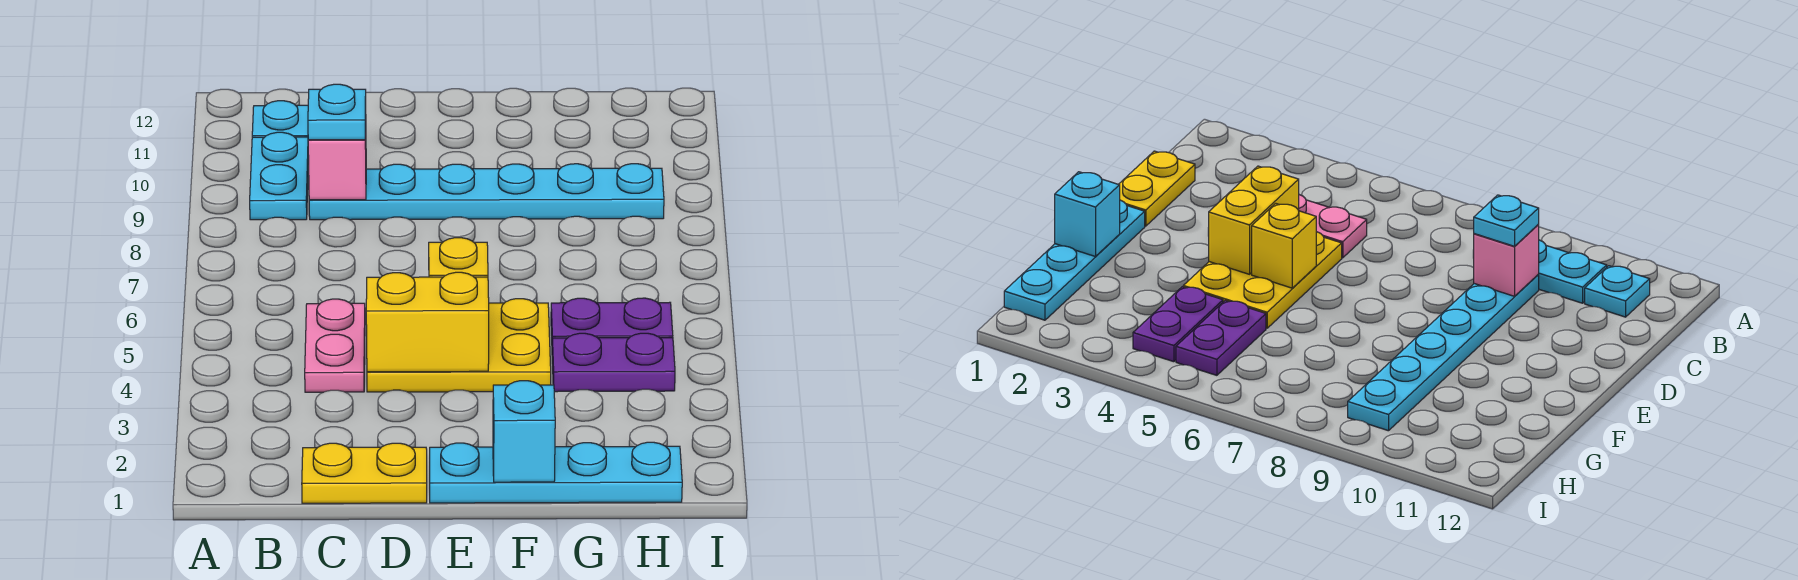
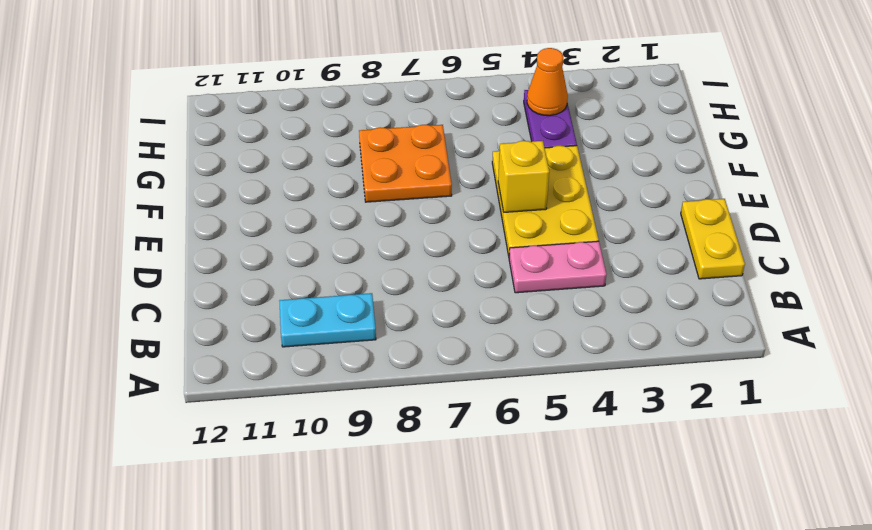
orange plate F7:G8 level 1 -> none
orange cone H4 level 2 -> none
none -> cyan plate B11 level 1
none -> cyan plate C9:H9 level 1
none -> cyan plate E1:H1 level 1

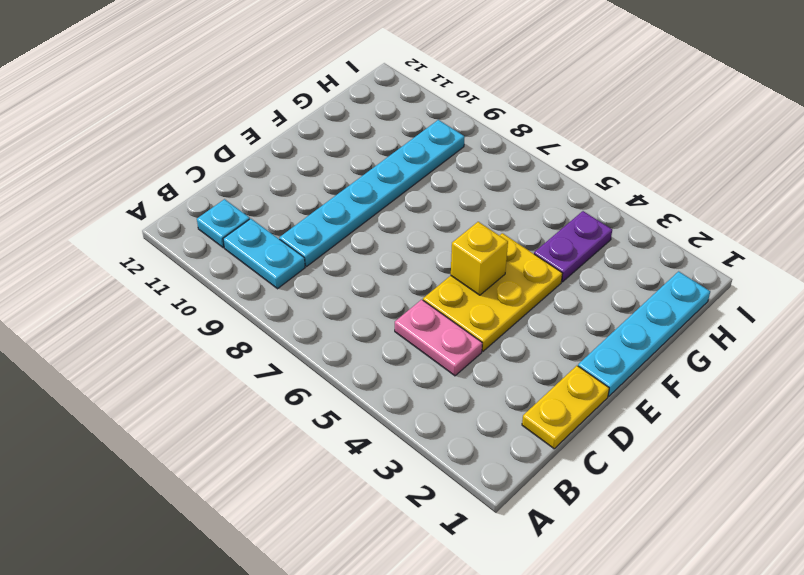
none -> purple plate G5:H5 level 1
none -> pink brick C9 level 2
none -> yellow brick D4:E4 level 2

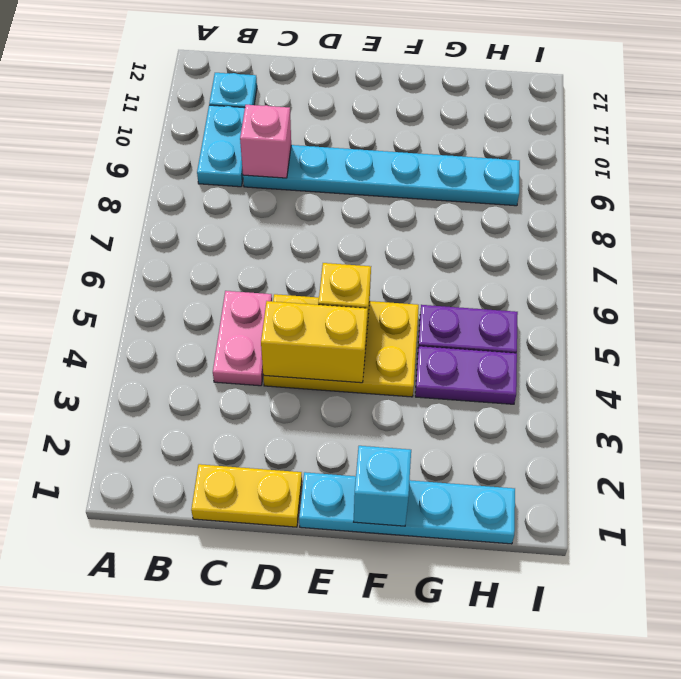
none -> cyan plate C9 level 3

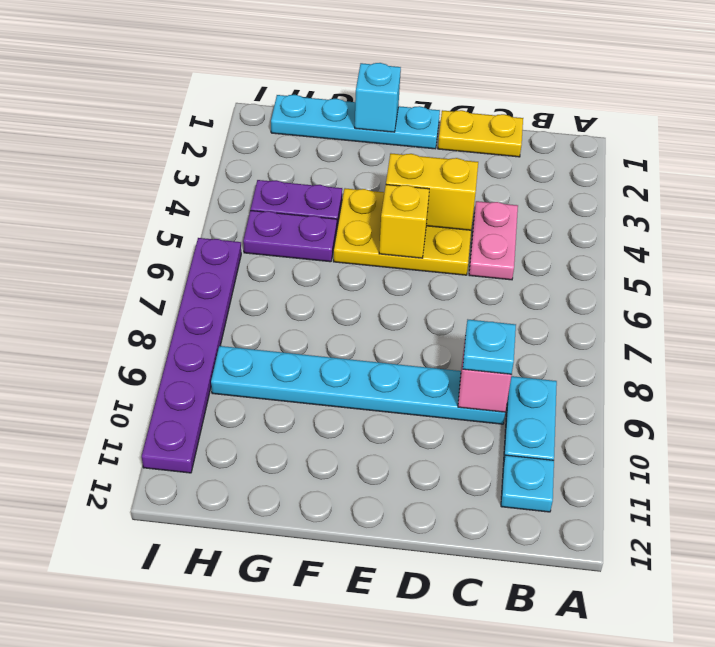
purple plate I6:I11 level 1 -> none

